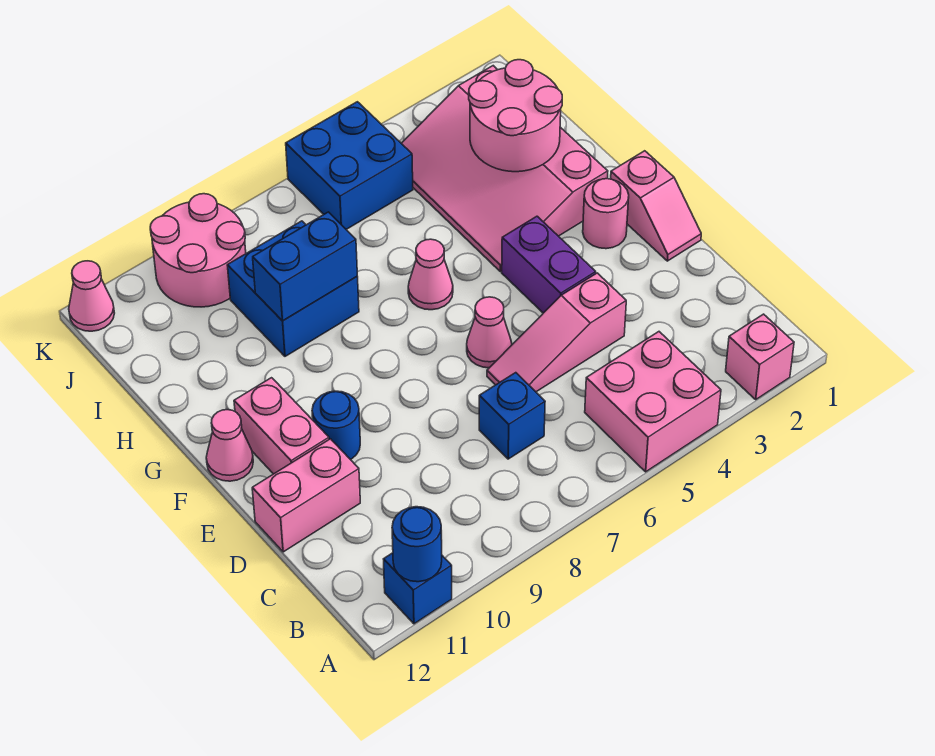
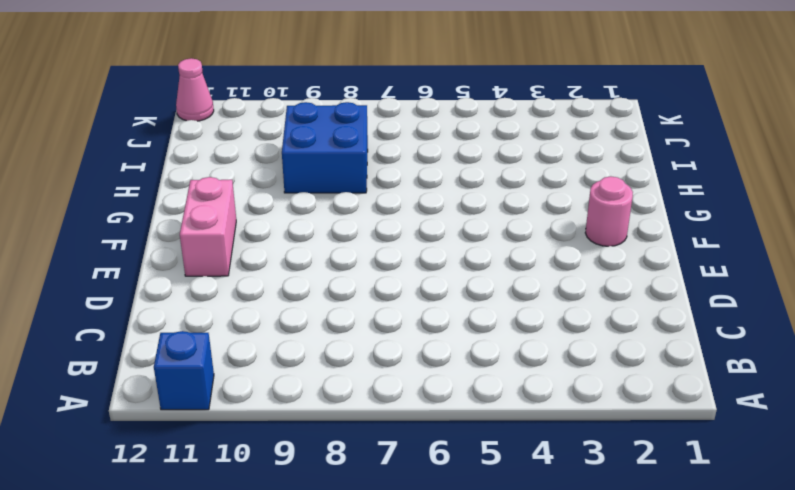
none -> pink brick A2 level 1
none -> pink brick A4:B5 level 1
none -> blue brick C7 level 1

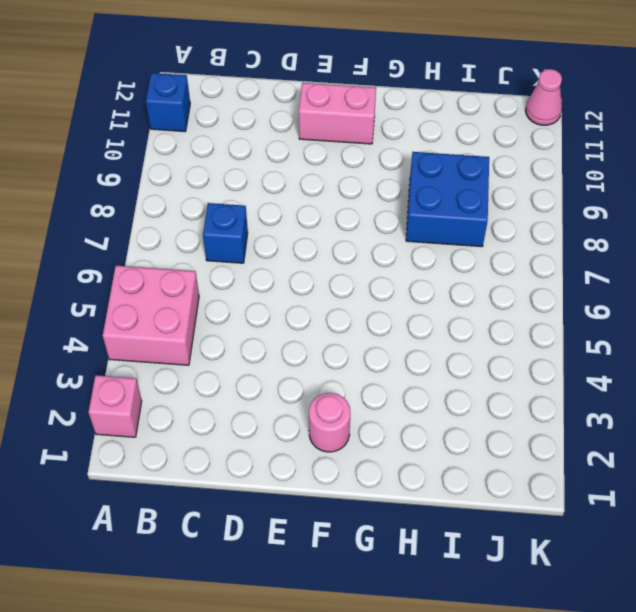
none -> pink slope D4:D6 level 1 top 4
none -> pink brick D11:D12 level 1
none -> pink slope E1:F1 level 1 top F

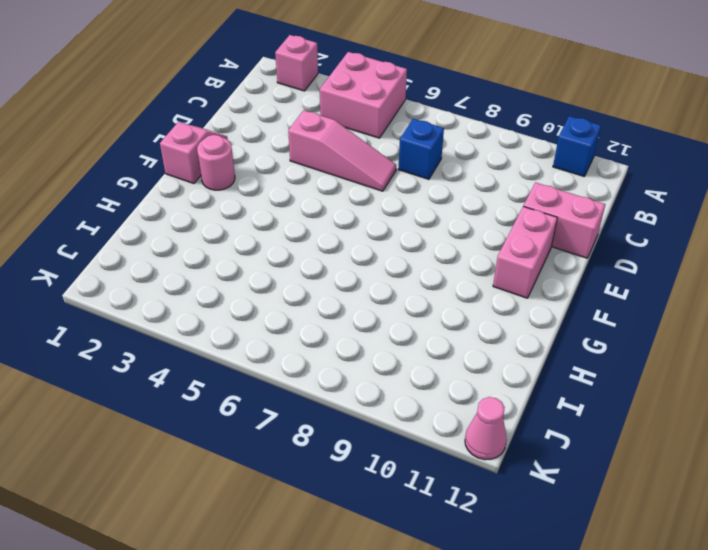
none -> purple brick E4:F4 level 1
none -> pink cone E6 level 1
none -> blue round brick E10 level 1

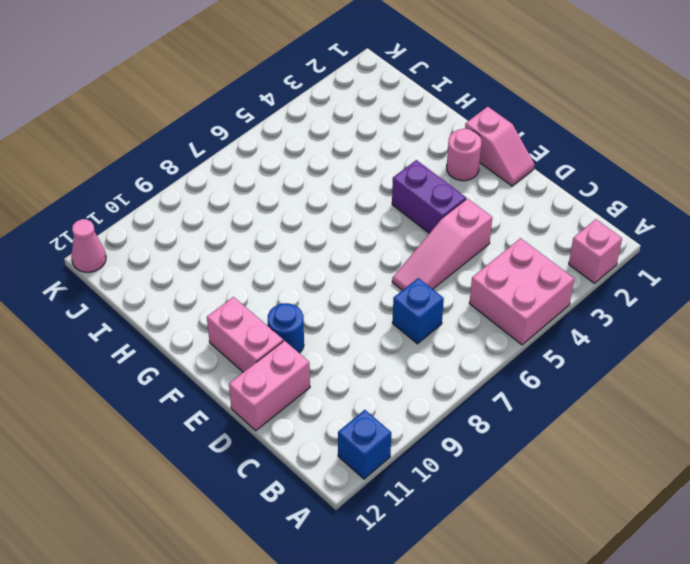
none -> pink cone E6 level 1
none -> pink cone F12 level 1
none -> pink slope G2:J4 level 1 top 2

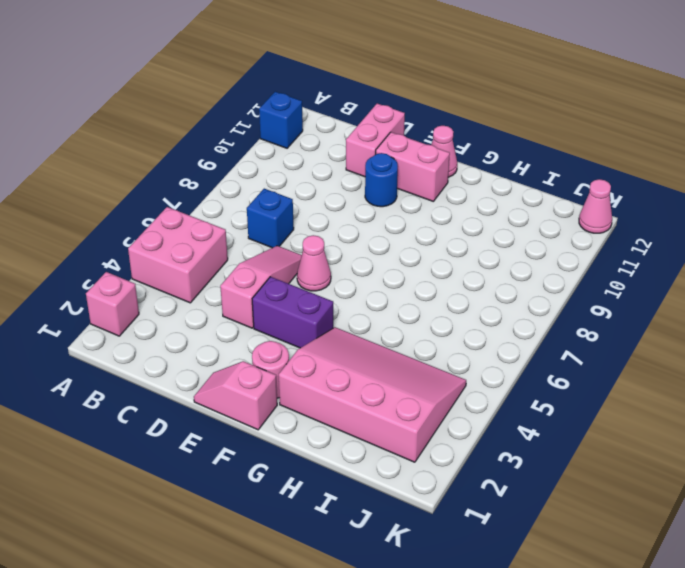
none -> pink cone G6 level 1
none -> blue brick H8:I9 level 1
none -> blue brick J5:K6 level 1

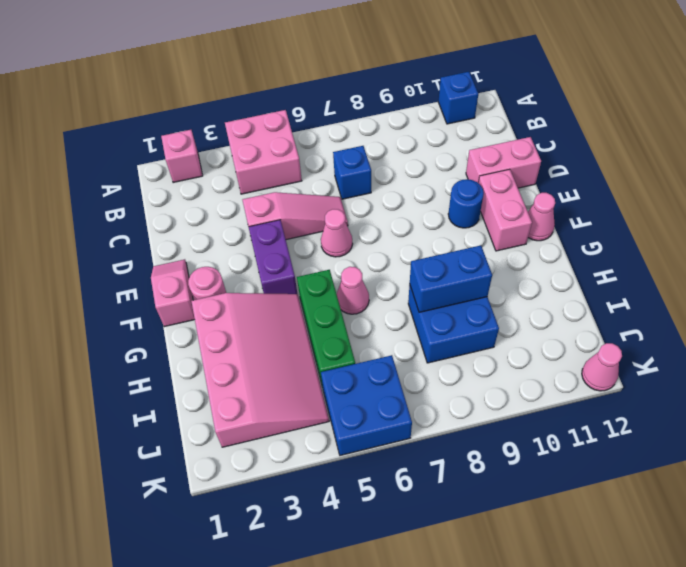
green brick G5:I5 level 1 -> none
none -> pink round brick J9:K10 level 1
none -> blue round brick A11 level 2
none -> pink round brick H2:I3 level 2

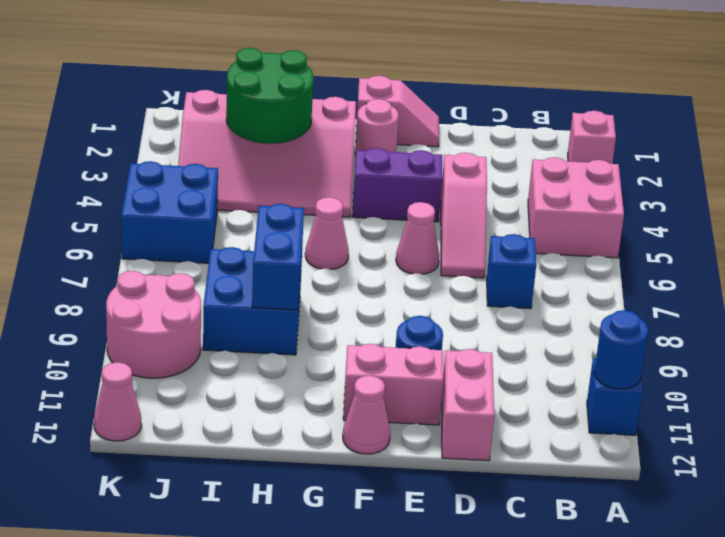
green round brick H2:I3 level 2 -> pink round brick H2:I3 level 2

